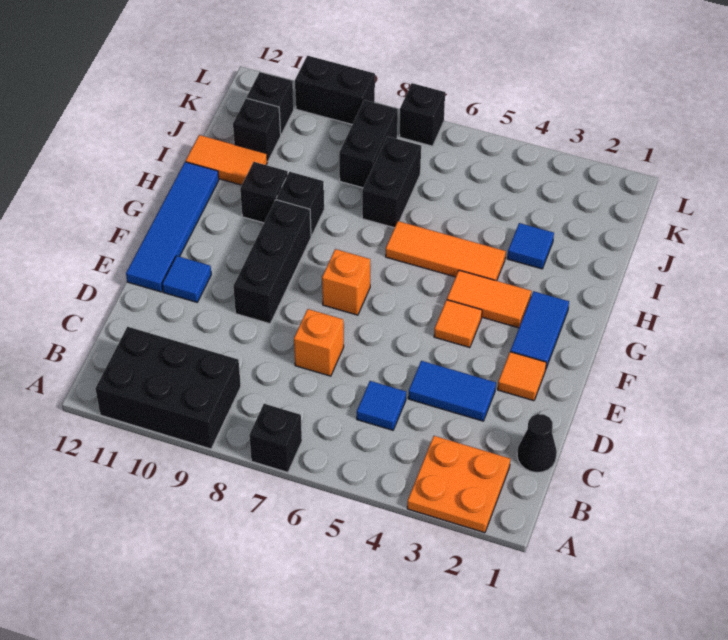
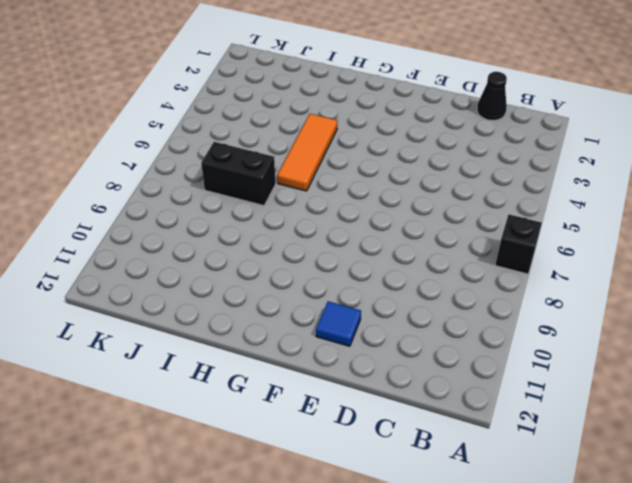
none -> orange plate A2:B3 level 1
none -> black brick A9:B11 level 1
none -> blue tile C5 level 1

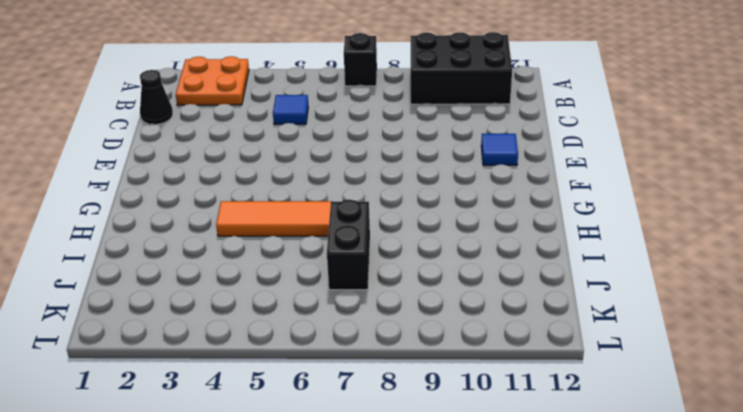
none -> blue tile D3:D4 level 1
none -> orange brick D7 level 1
none -> orange tile E2 level 1

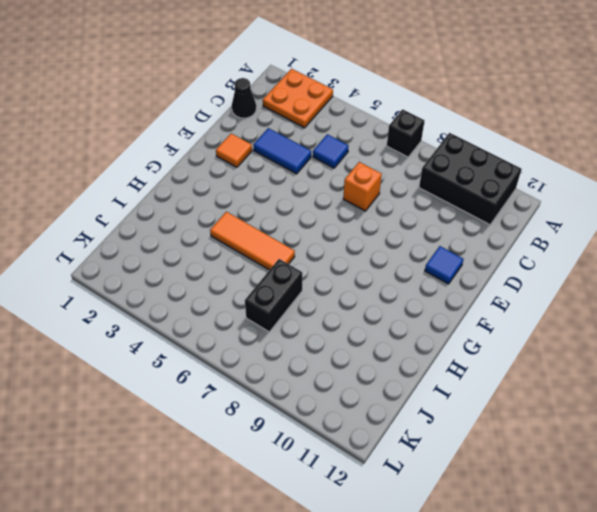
none -> black brick E9:G9 level 1
none -> blue tile E12:H12 level 1
none -> blue tile F2:G2 level 1

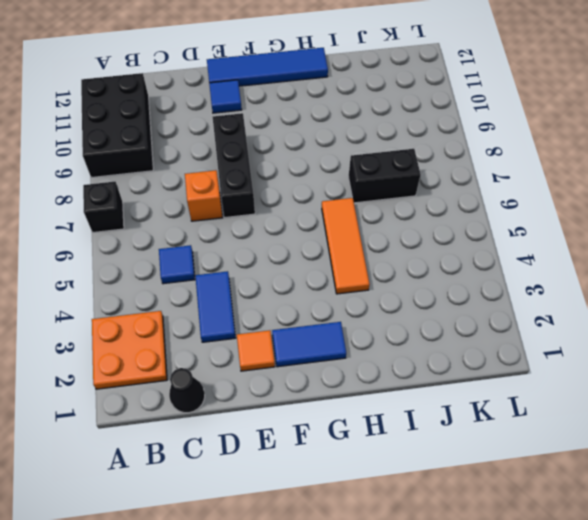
black brick E7:E9 level 1 -> black brick E9:G9 level 1
none -> orange tile F4 level 1
none -> orange brick F7 level 1
none -> orange tile G3:G4 level 1

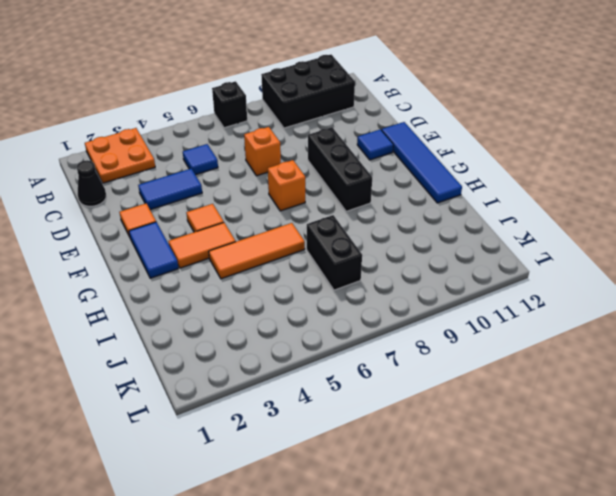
none -> black brick H9 level 1
none -> black brick H10 level 1
none -> blue tile I3 level 1

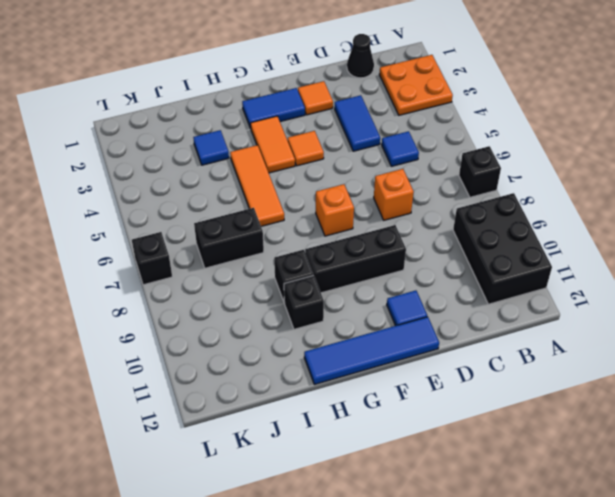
none -> orange tile I11:I12 level 1
none -> black brick J8:K8 level 1
none -> black brick J11 level 1

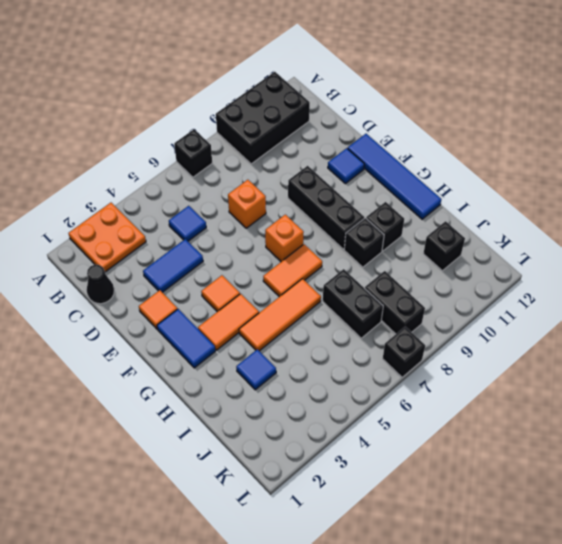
orange tile G6:G7 level 1 -> orange tile I11:I12 level 1
none -> black brick K11 level 1
none -> black brick L9:L10 level 1

